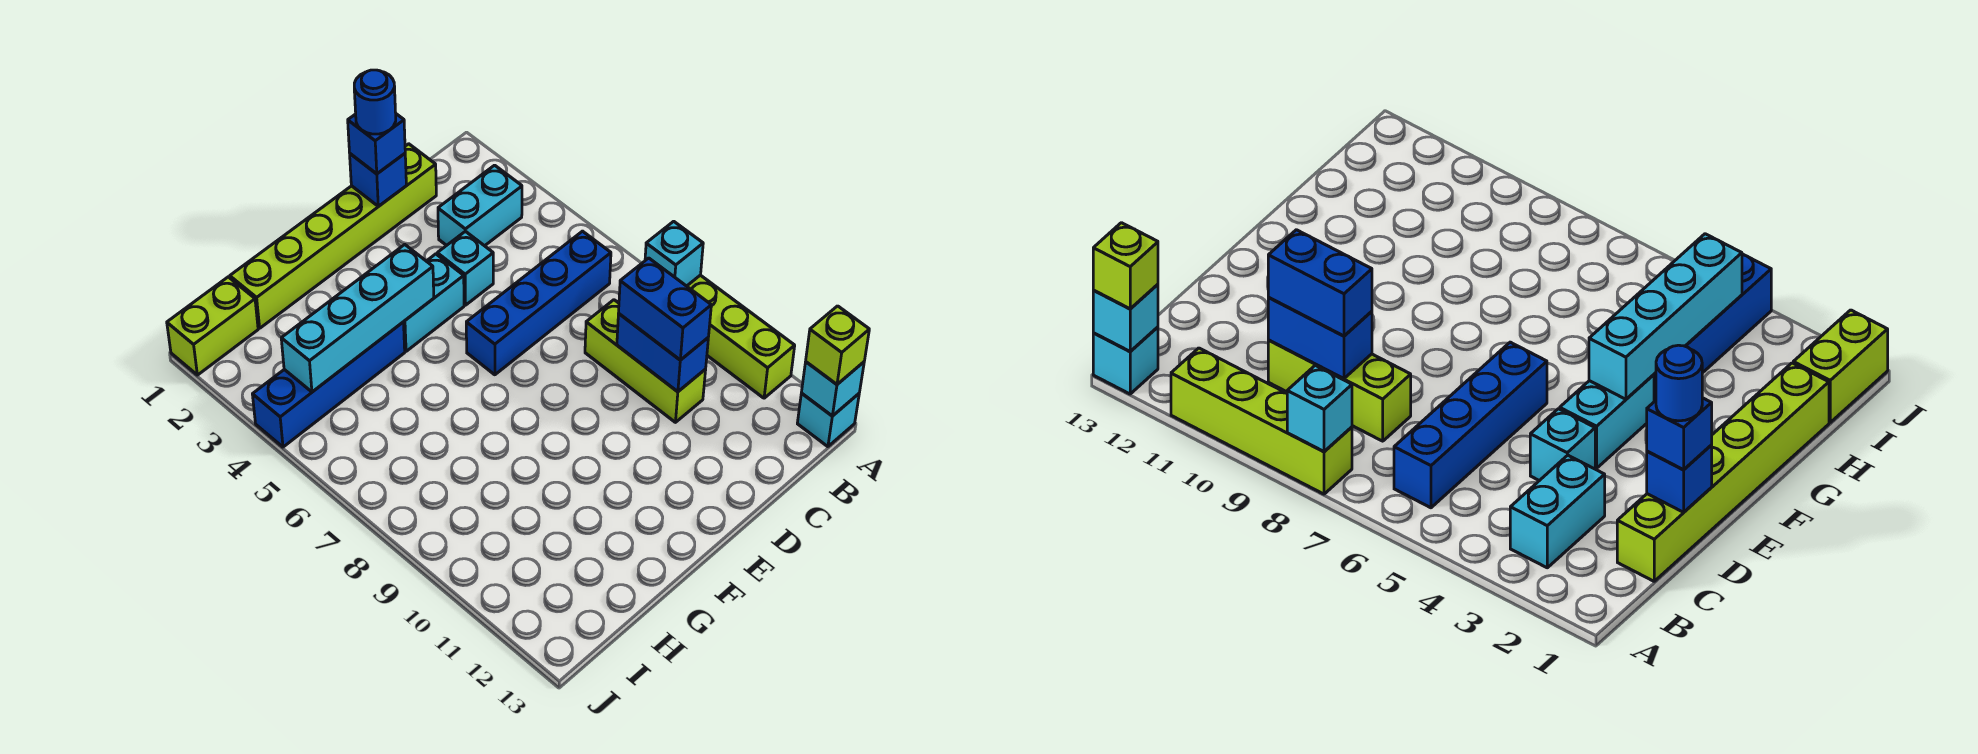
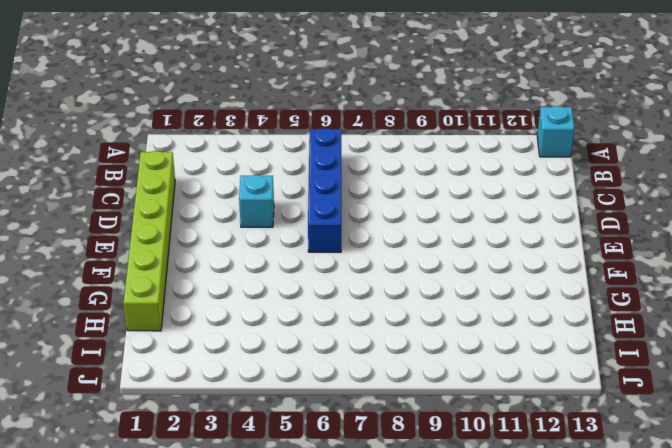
none -> lime brick A8:A11 level 1
none -> cyan brick B3:C3 level 1
none -> lime brick C8:C10 level 1

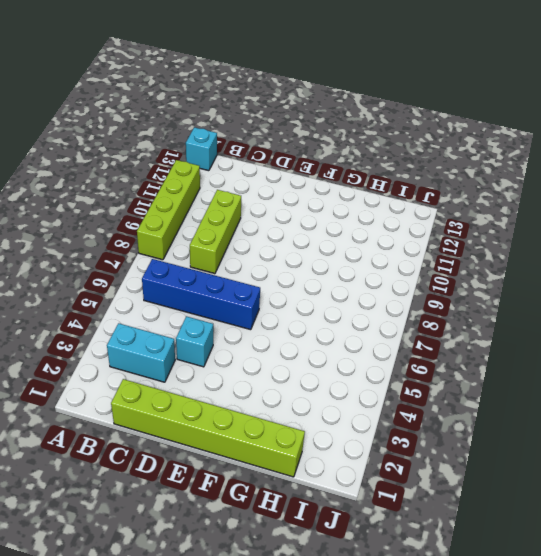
none -> cyan brick E4:F4 level 1
none -> blue brick G4:J4 level 1
none -> lime brick I1:J1 level 1

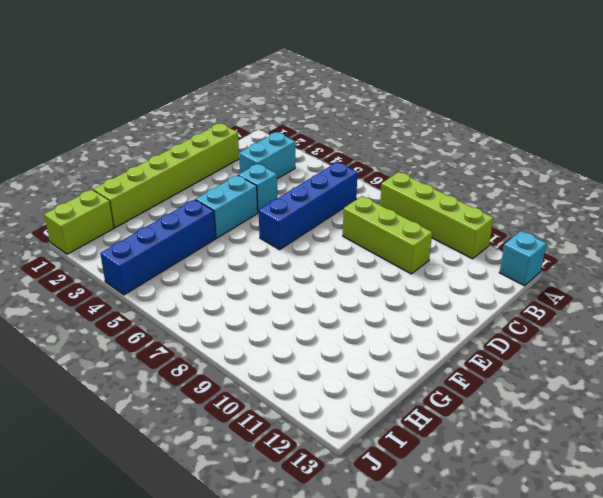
none -> cyan brick A8 level 2
none -> cyan brick A13 level 2
none -> blue brick C9:C10 level 2

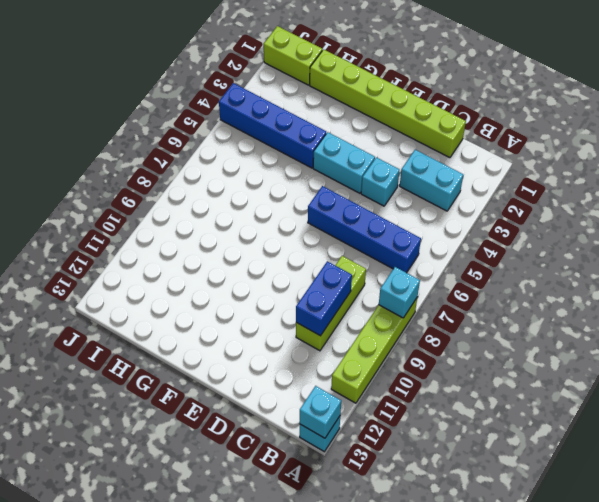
none -> blue brick D1 level 2
none -> cyan brick F4:I4 level 2
none -> lime brick A13 level 3

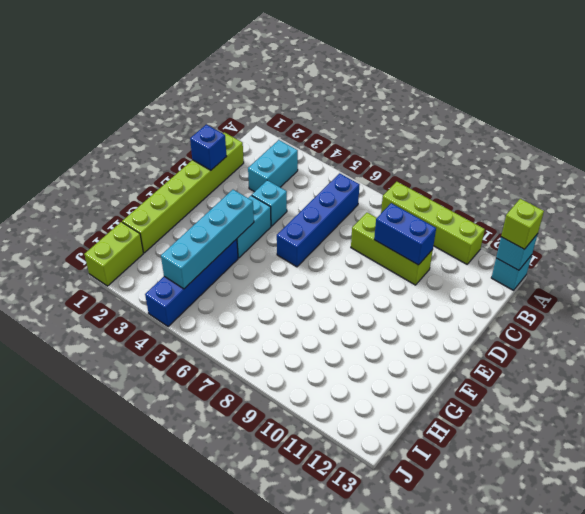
none -> cyan brick A8 level 2
none -> blue brick C9:C10 level 3
none -> blue brick D1 level 3

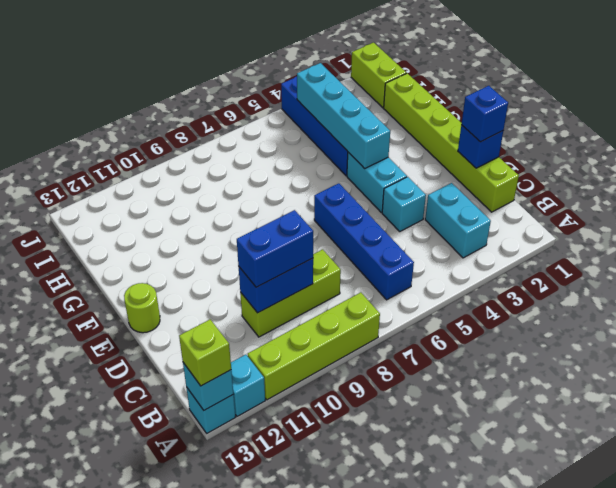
cyan brick A12 level 1 -> cyan brick A8 level 2
lime round brick E13 level 1 -> none
none -> blue round brick D1 level 4

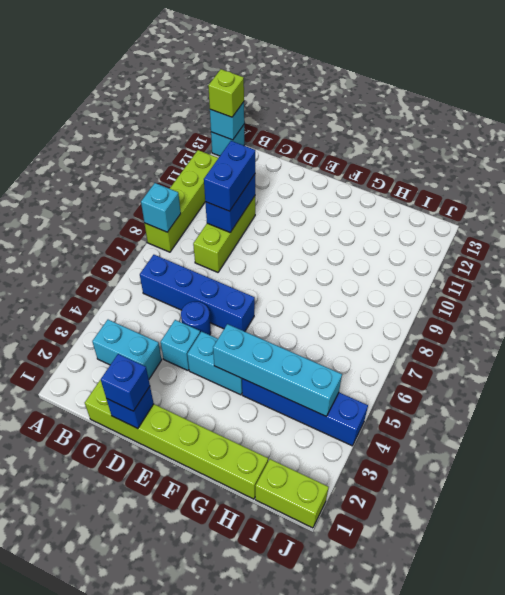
blue round brick D5 level 1 -> blue round brick D1 level 4

